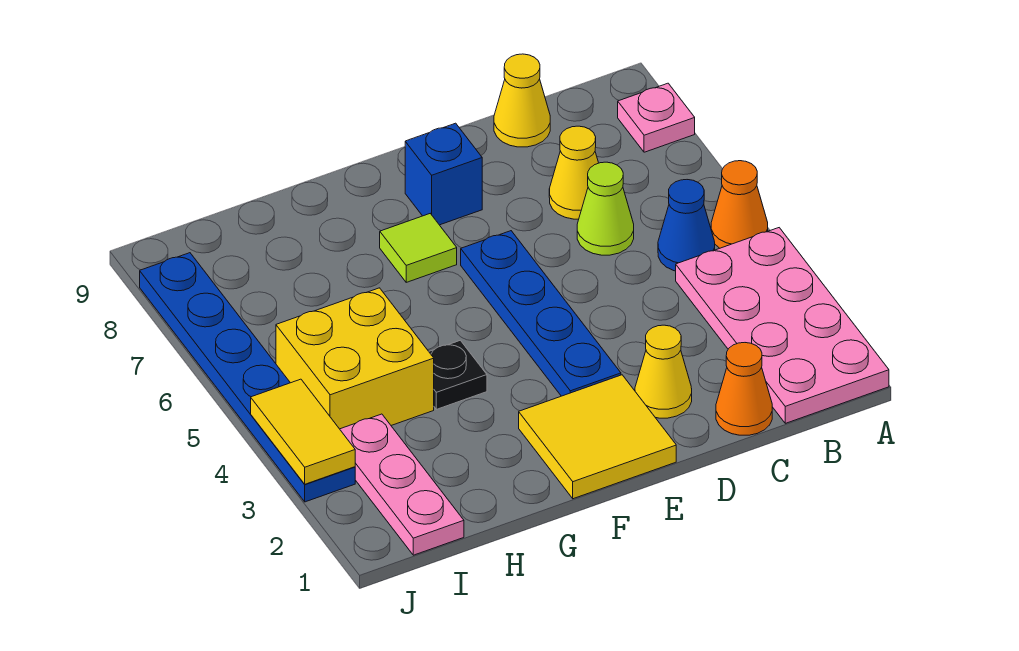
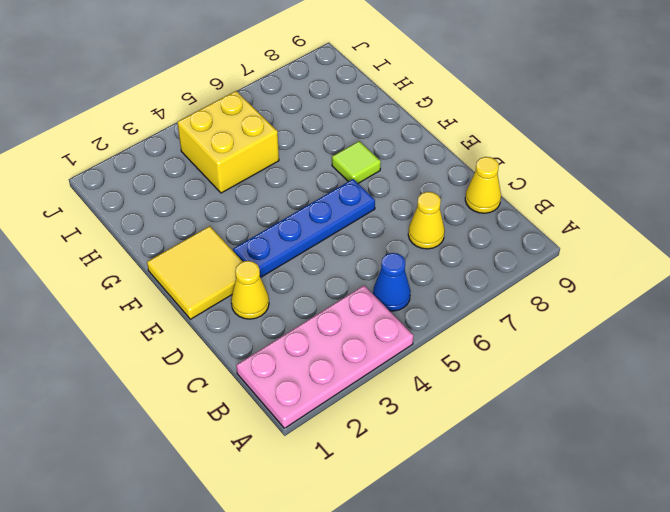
none -> orange cone A5 level 1
none -> pink plate A8 level 1
none -> orange cone C1 level 1

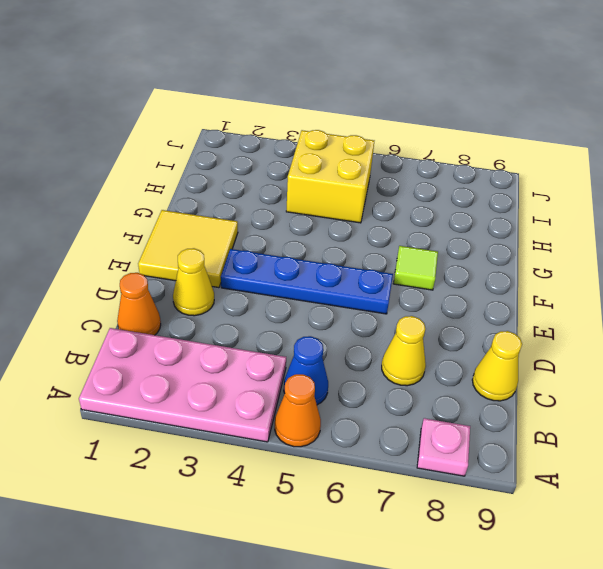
none -> lime cone C6 level 1
none -> blue brick E8 level 1
none -> black plate G4 level 1

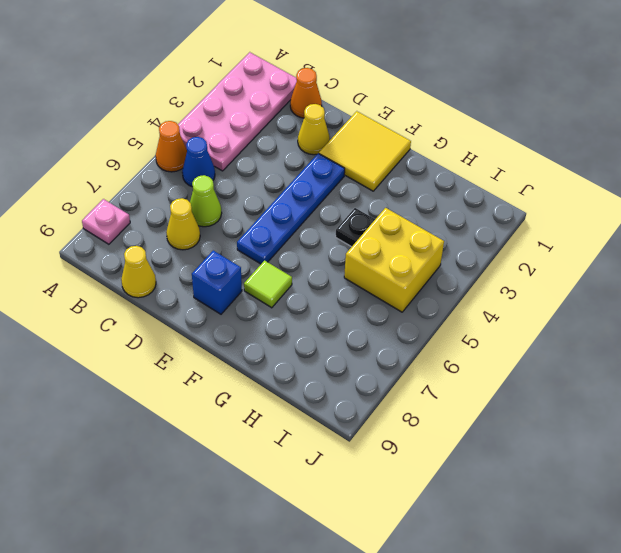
none -> pink plate I1:I3 level 1
none -> blue plate J3:J8 level 1
none -> yellow tile J3:J4 level 2

